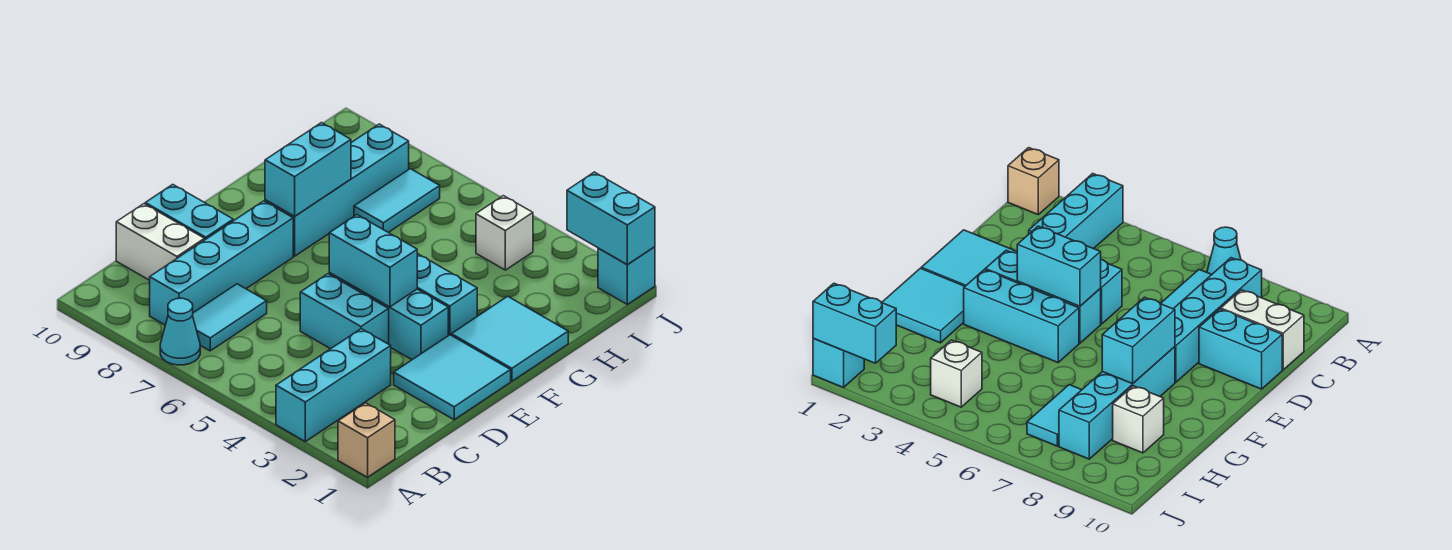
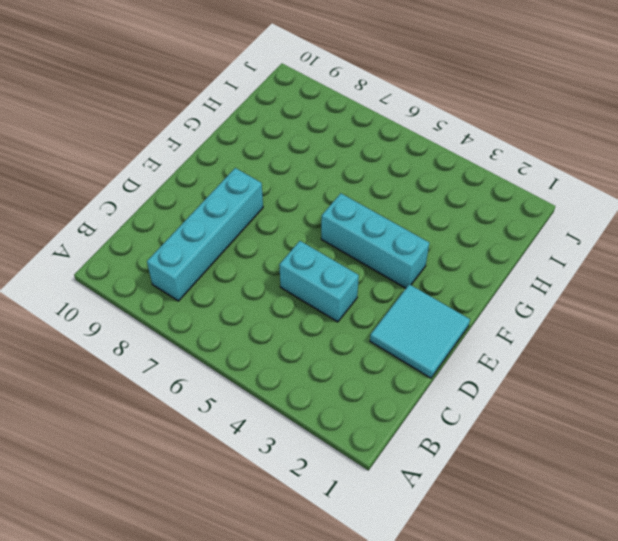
none -> tan brick A1 level 1
none -> cyan brick A3:C3 level 1
none -> cyan cone A7 level 1

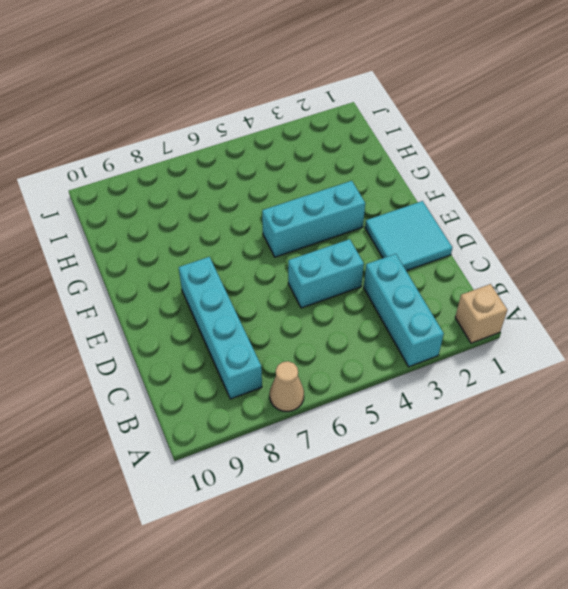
tan cone A7 level 1 -> cyan cone A7 level 1
none -> cyan tile B7:C7 level 1
none -> white brick C9:C10 level 1
none -> cyan brick D9:D10 level 1

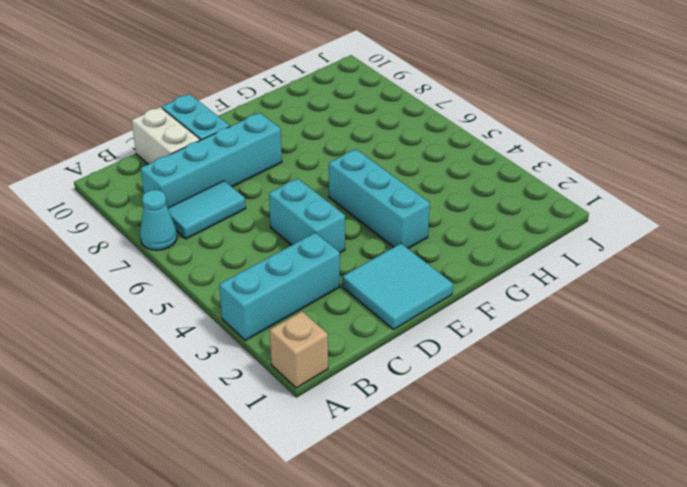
none -> cyan brick E3:E5 level 1
none -> cyan tile F1:G2 level 1
none -> cyan brick F8:I8 level 1

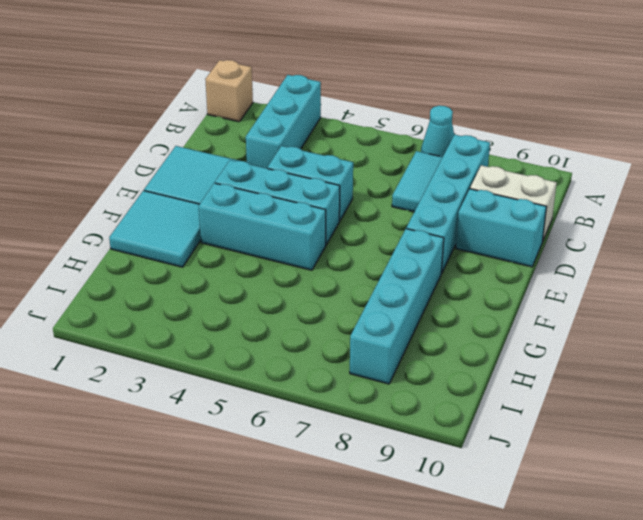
none -> cyan tile H7:I7 level 1
none -> white brick H9 level 1
none -> white brick I4 level 1

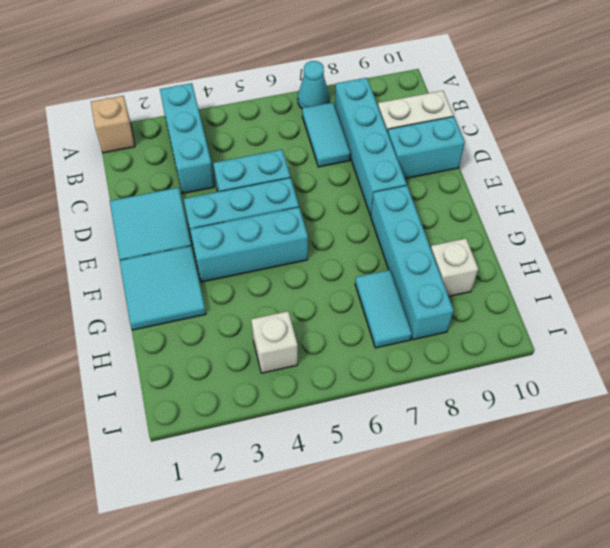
none -> cyan brick J1 level 1
none -> cyan brick E4:E5 level 2
none -> cyan brick F8:G8 level 2

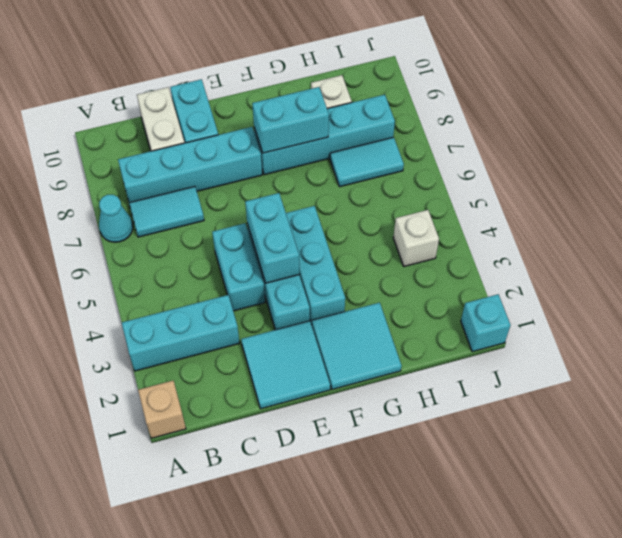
none -> cyan brick J1:J2 level 2

